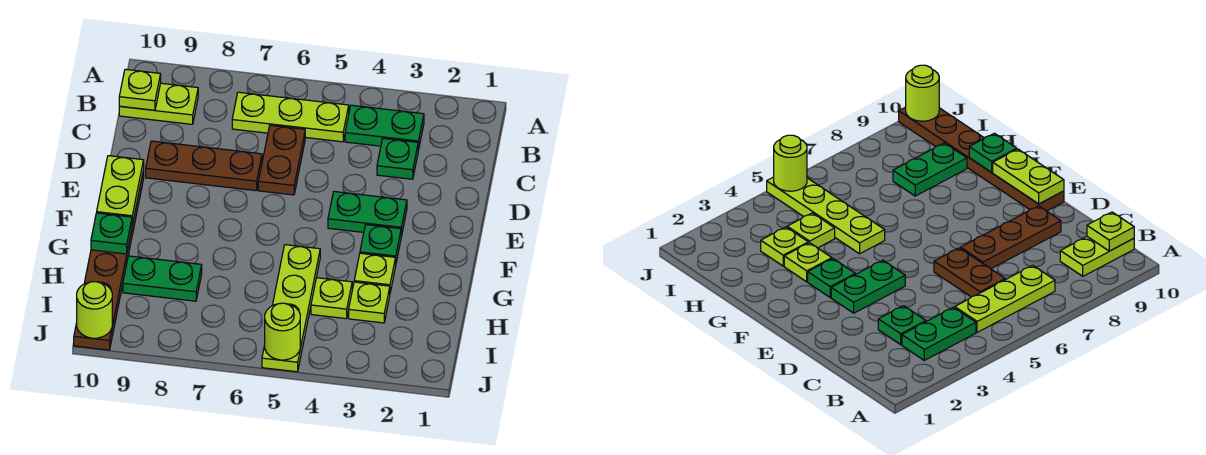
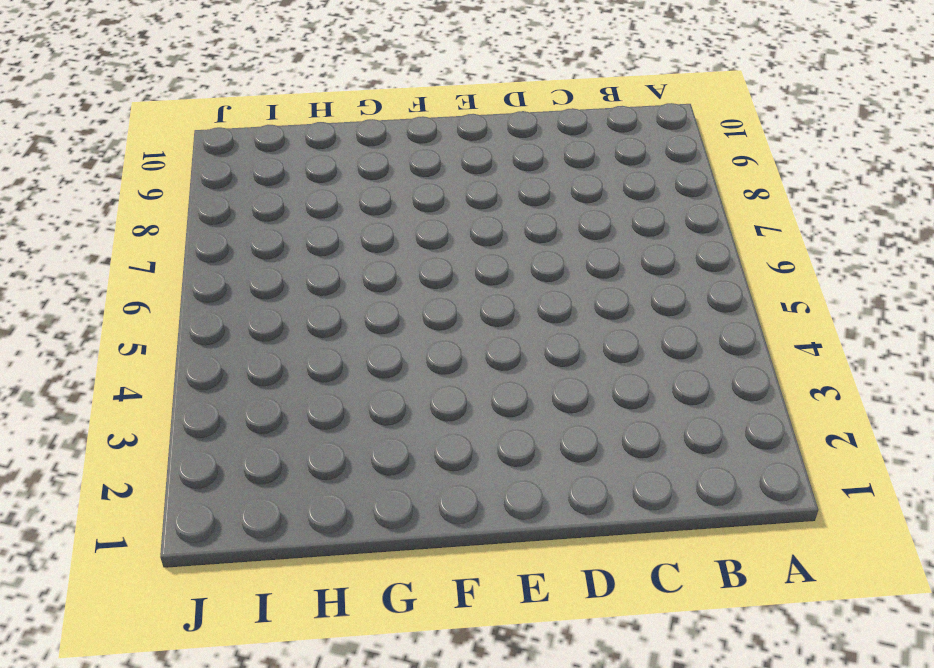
none -> green plate B3:B4 level 1
none -> lime plate B5:B7 level 1
none -> lime plate B9:B10 level 1

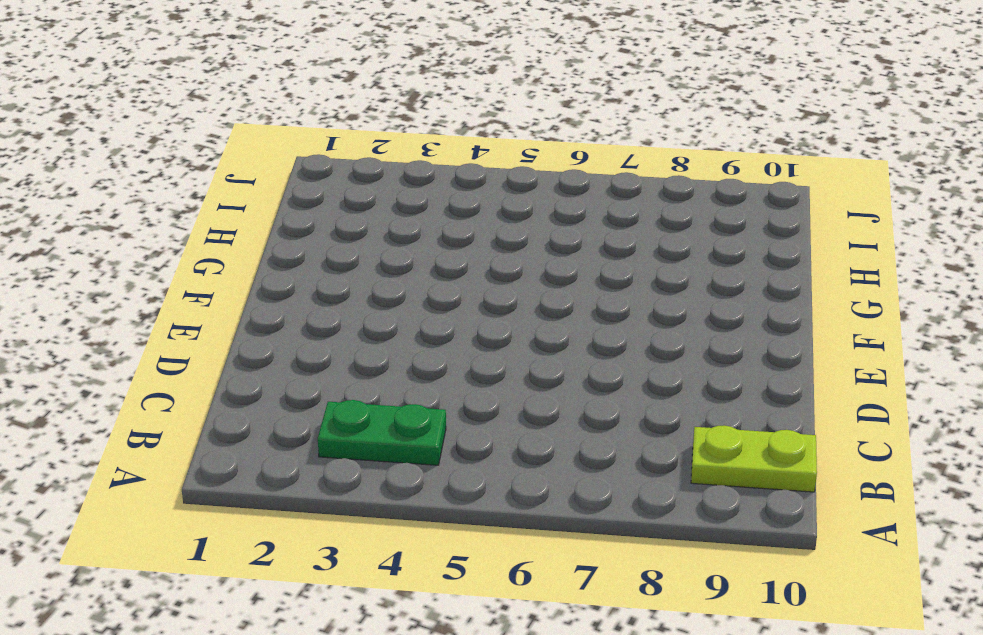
none -> lime plate B5:B7 level 1
none -> green plate C3 level 1
none -> brown plate C6:D6 level 1

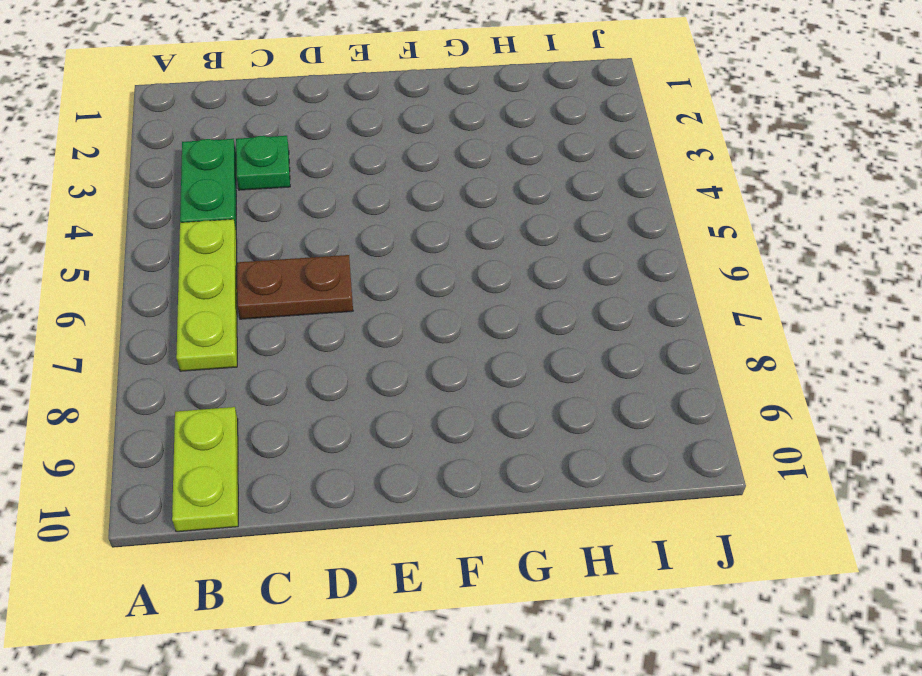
none -> brown plate D7:D9 level 1
none -> green plate E3:E4 level 1
none -> brown plate E10:J10 level 1

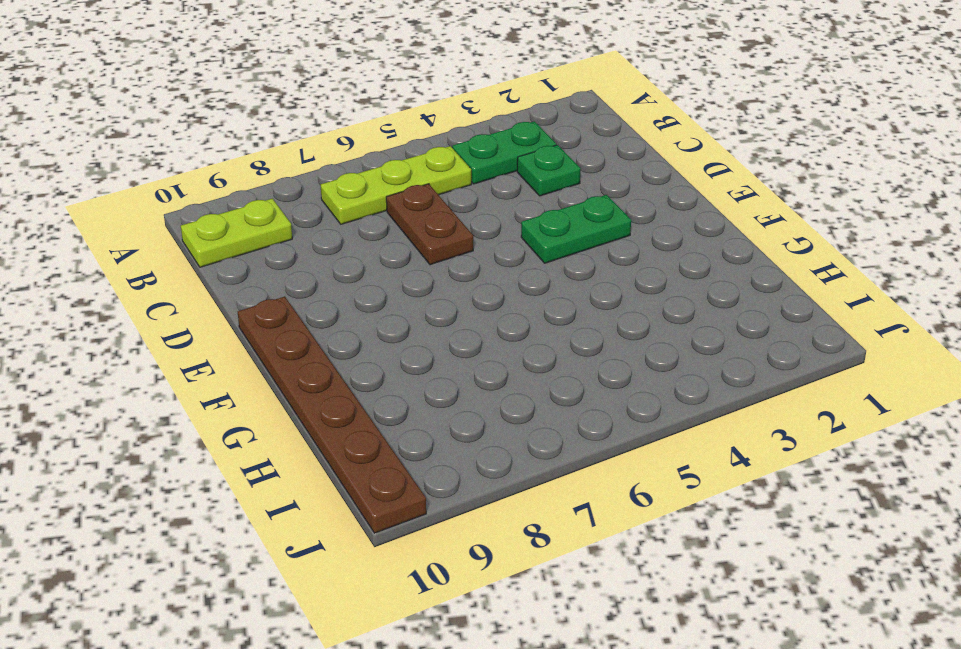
none -> brown plate D7:D9 level 1
none -> green plate F3 level 1
none -> lime plate G3 level 1

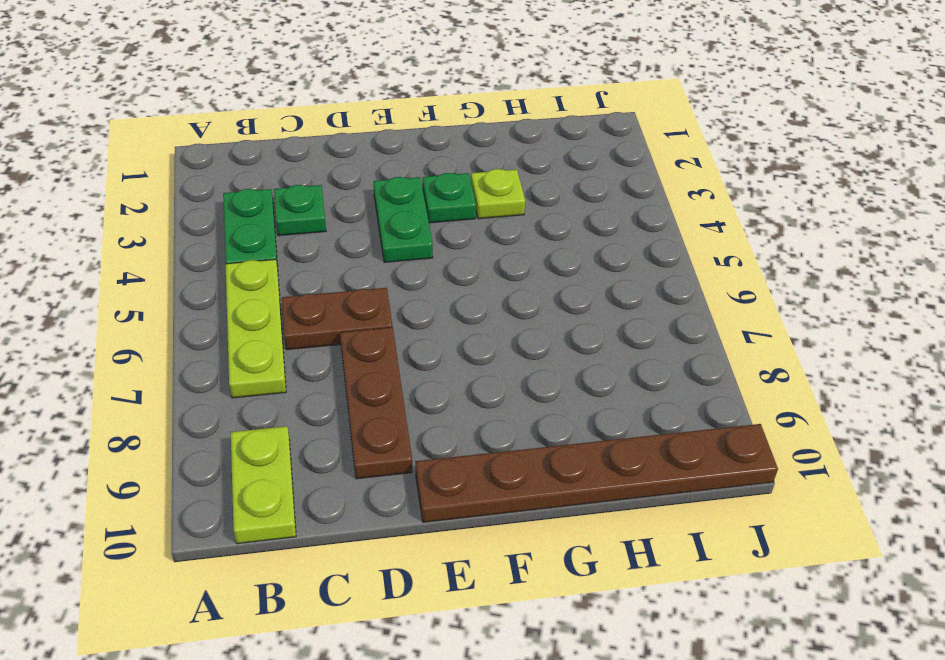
none -> lime plate G5:J5 level 1
none -> lime plate H3 level 1
none -> lime plate H4 level 1

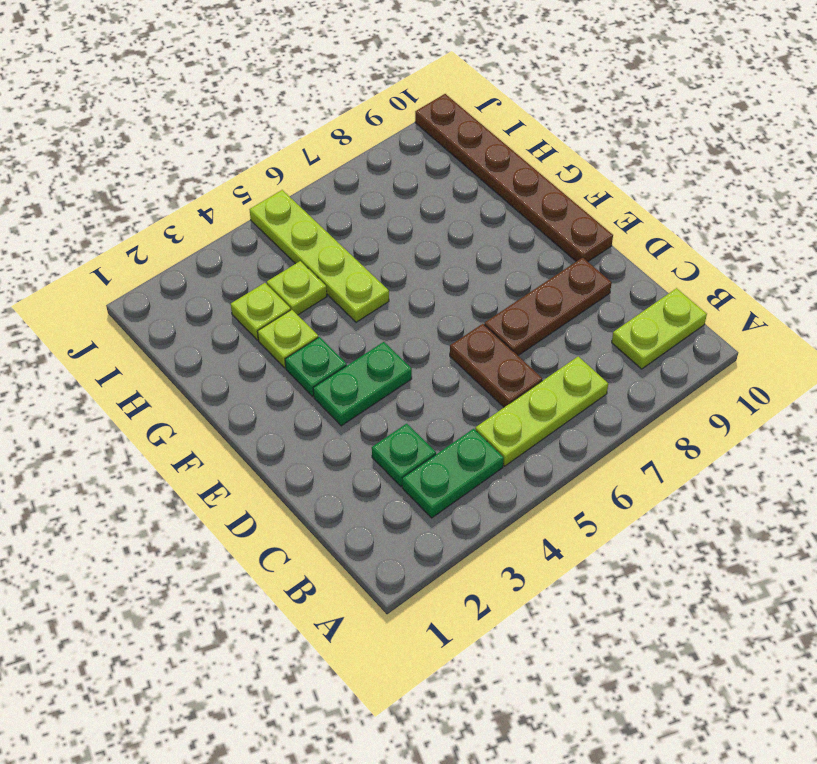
none -> green plate H8:H9 level 1
none -> lime plate B10 level 2
none -> lime plate E10:F10 level 2

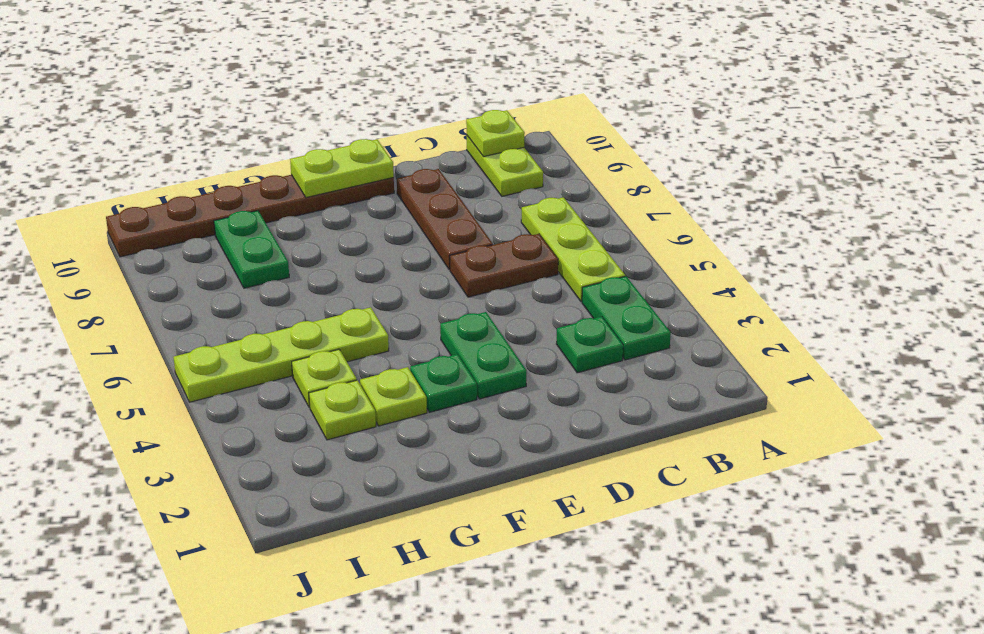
none -> green plate G10 level 2
none -> lime round brick J5 level 2
none -> lime round brick J10 level 2

